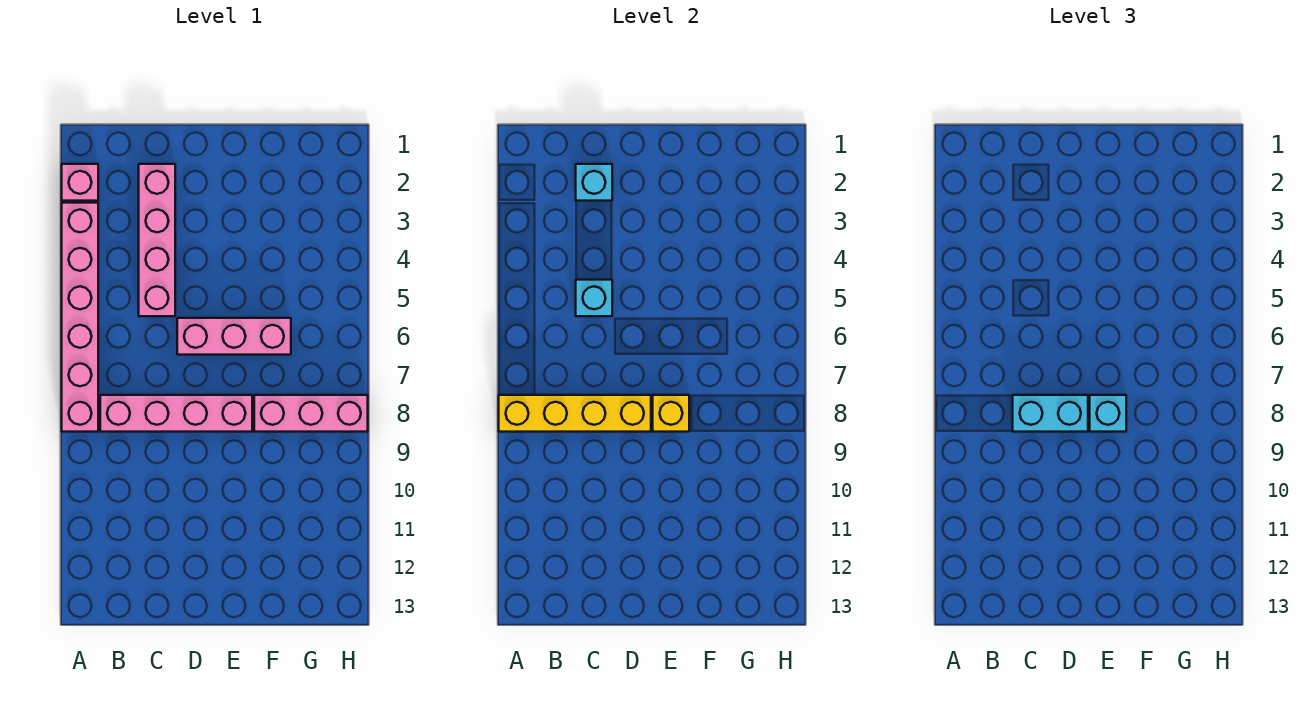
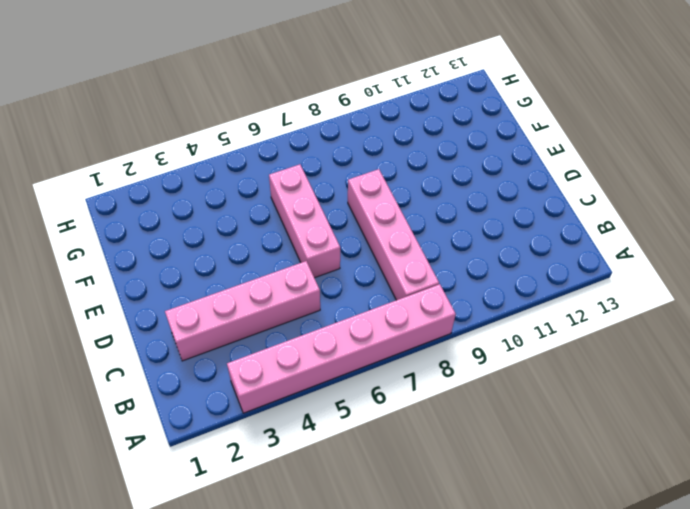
none -> pink brick A2 level 1
none -> pink brick F8:H8 level 1
none -> yellow brick A8:D8 level 2

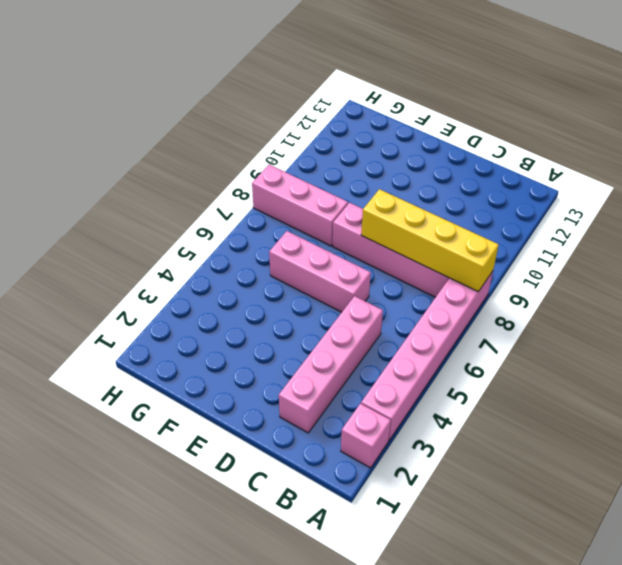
none -> cyan brick C2 level 2
none -> cyan brick C5 level 2
none -> yellow brick E8 level 2

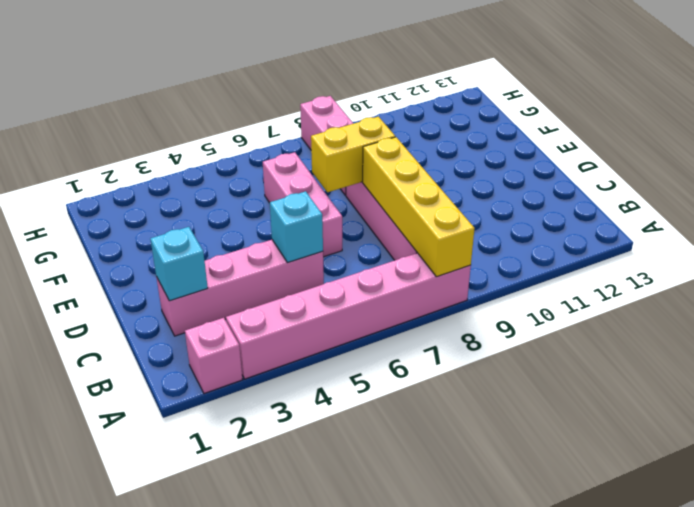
yellow brick E7:E8 level 2 -> yellow brick E8 level 2
none -> cyan brick C8:D8 level 3
none -> cyan brick E8 level 3

